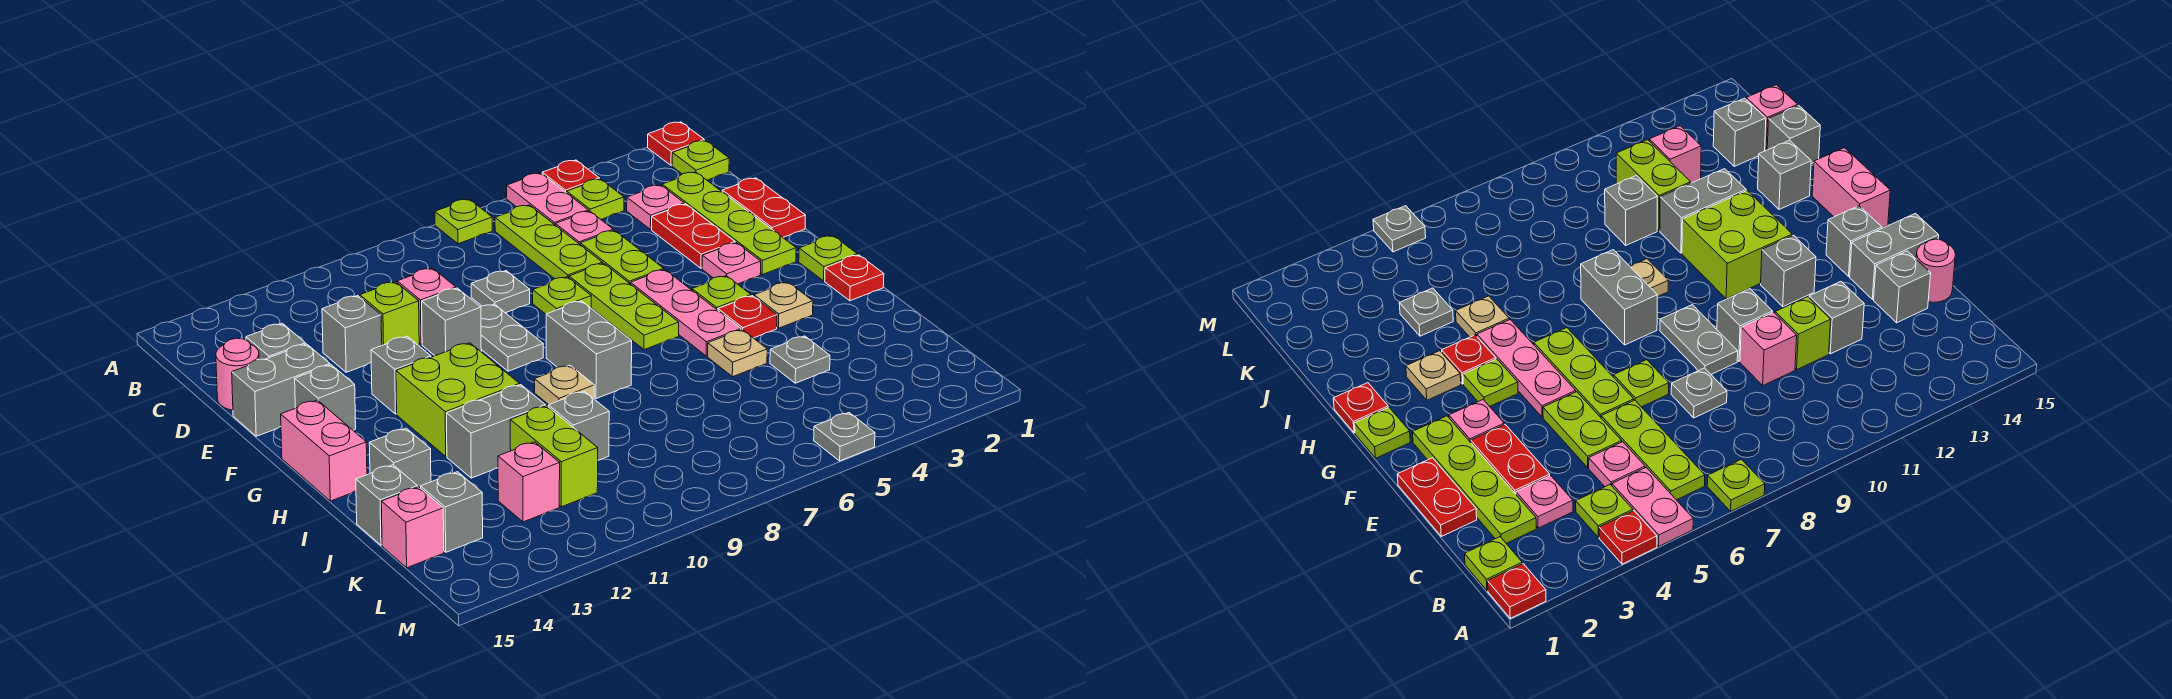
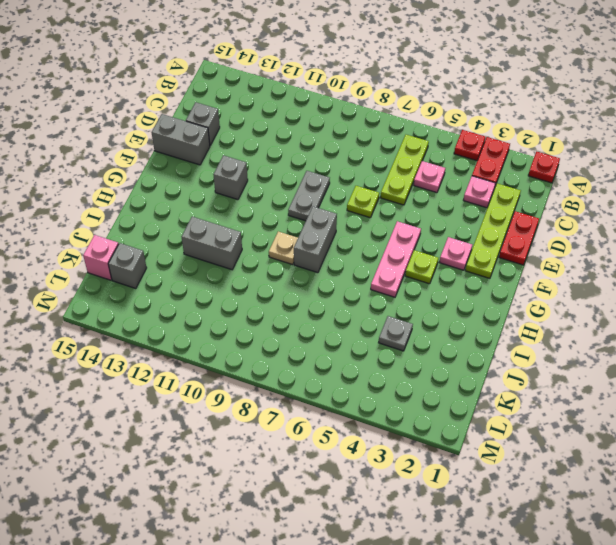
red plate A3:B3 level 1 -> red plate D3:E3 level 1
none -> pink plate A5:B5 level 1
none -> lime plate A7 level 1
none -> lime plate B1 level 1
none -> lime plate B4 level 1

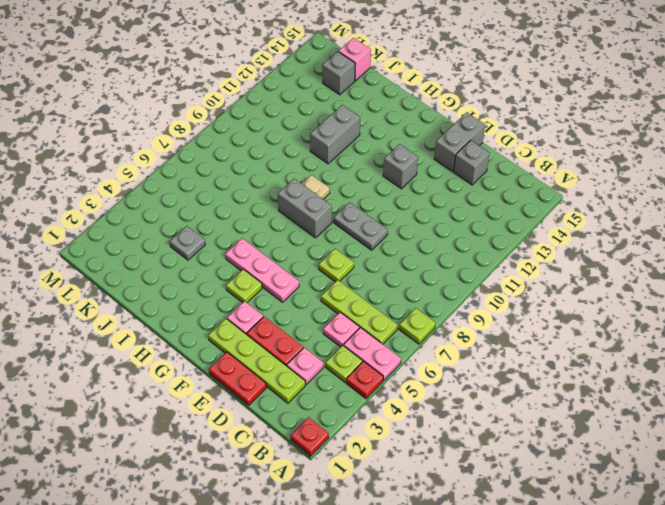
none -> lime plate B1 level 1
none -> lime plate D5:E5 level 1
none -> grey plate D8 level 1
none -> pink brick D10 level 1

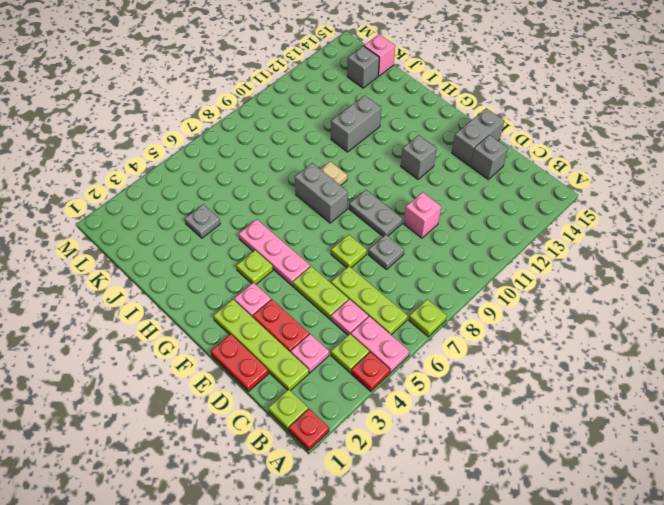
none -> lime brick D11 level 1
none -> grey brick D12 level 1
none -> pink round brick D15 level 1
none -> lime plate E6:G6 level 1

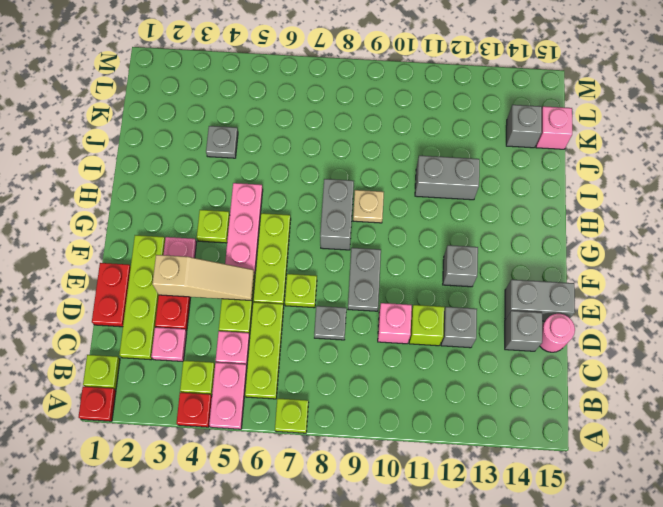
tan slope E3:E5 level 2 top 3 -> none
none -> grey brick E10 level 1
none -> grey brick F14 level 1
none -> lime plate G1 level 1
none -> lime brick G11:H12 level 1

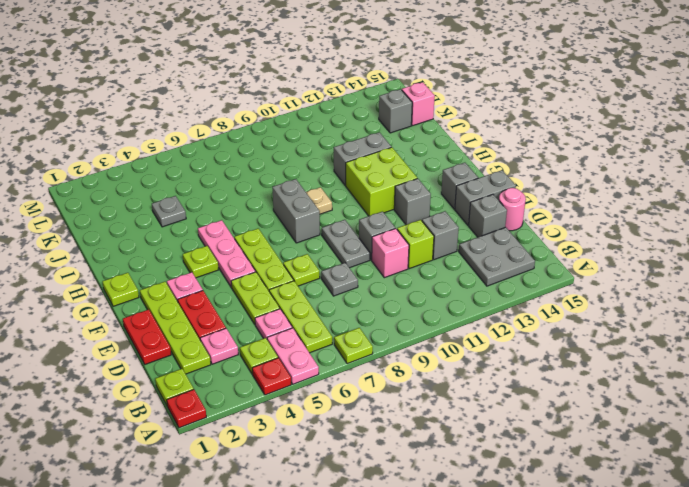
grey plate B13:C14 level 1 -> none
none -> pink brick G15:H15 level 1
none -> red plate H1 level 1
none -> tan plate H3 level 1
none -> red plate H4 level 1

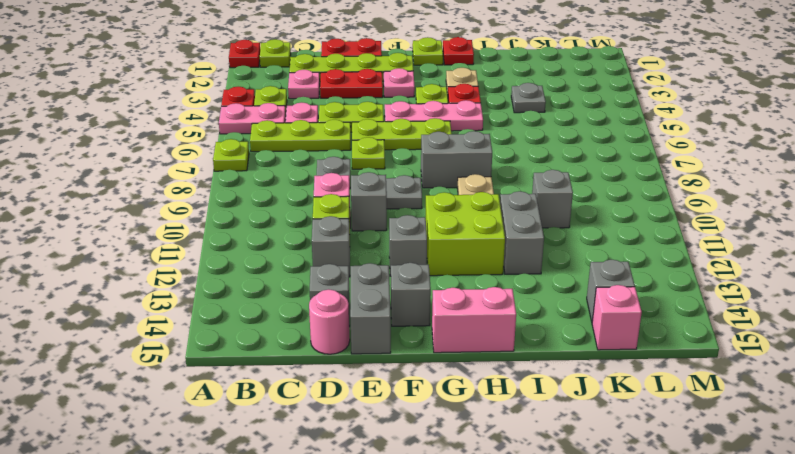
none -> tan plate I5 level 1
none -> grey brick I14 level 1
none -> lime brick J11:K11 level 1
none -> grey brick J15 level 1

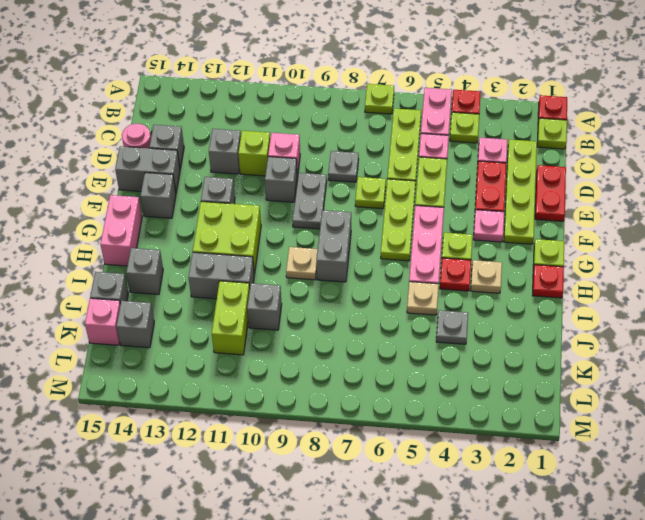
none -> pink brick K12 level 1
none -> grey plate M5 level 1

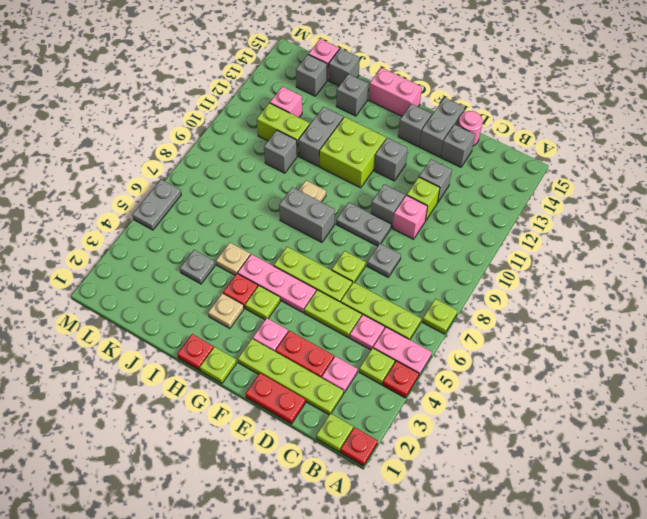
grey plate M5:M6 level 1 -> grey plate M5 level 1

